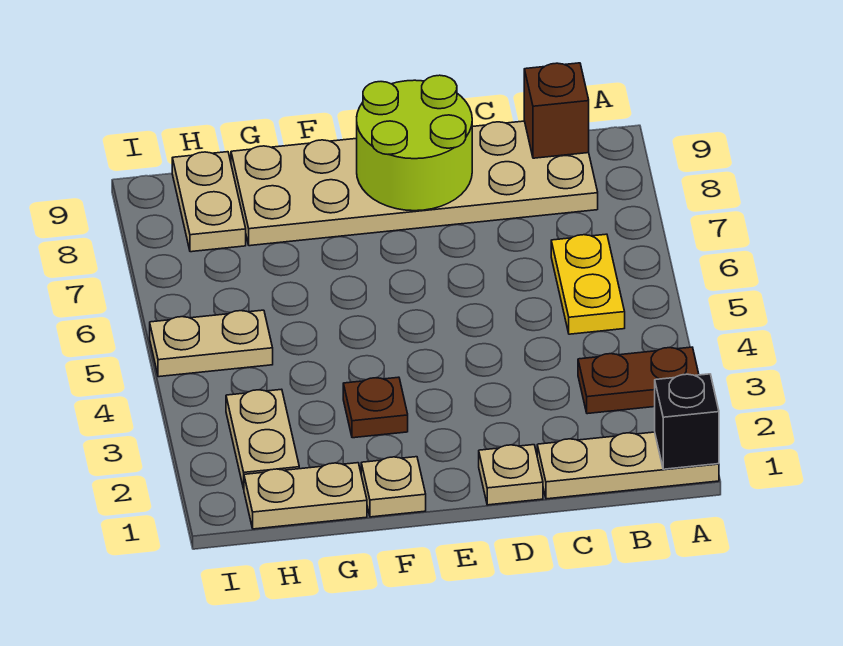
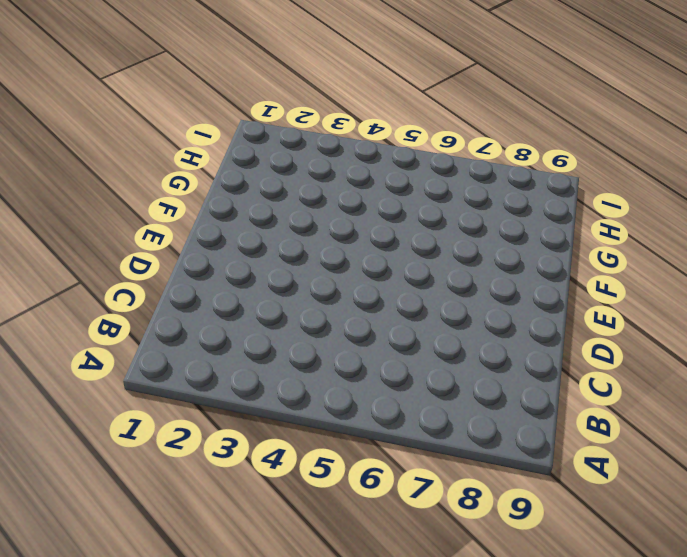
none -> tan plate A1:C1 level 1
none -> brown plate A3:B3 level 1
none -> yellow plate B5:B6 level 1

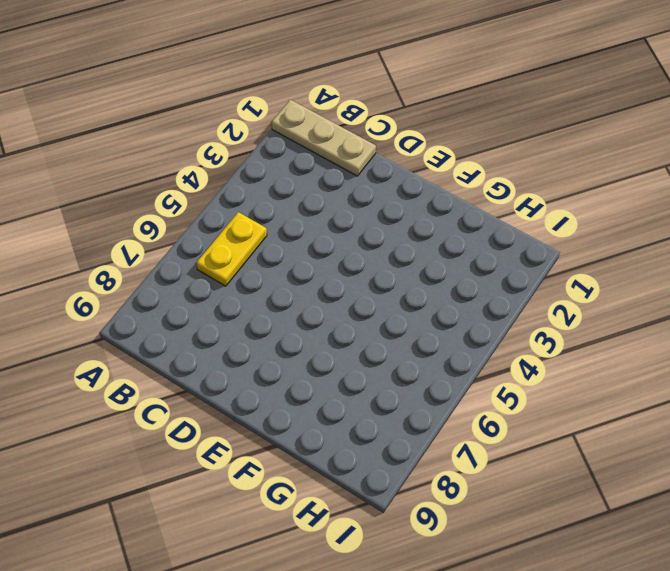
none -> brown plate A3:B3 level 1
none -> tan plate B8:G9 level 1
none -> tan plate D1 level 1

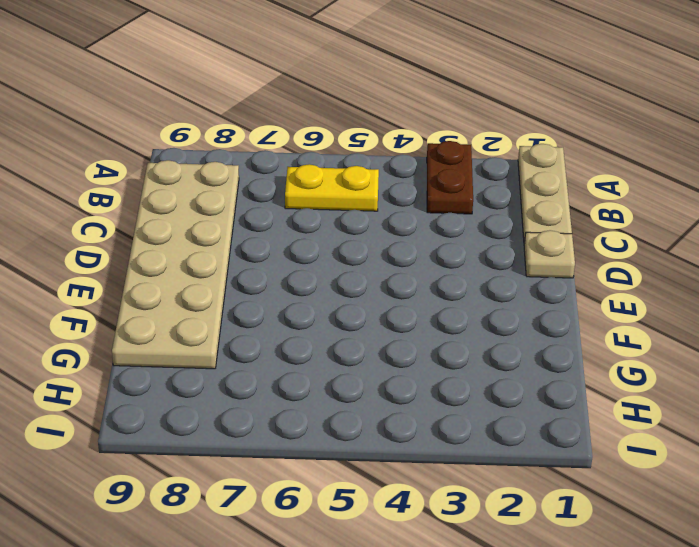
none -> tan plate F1 level 1
none -> brown plate F3 level 1
none -> tan plate G1:H1 level 1

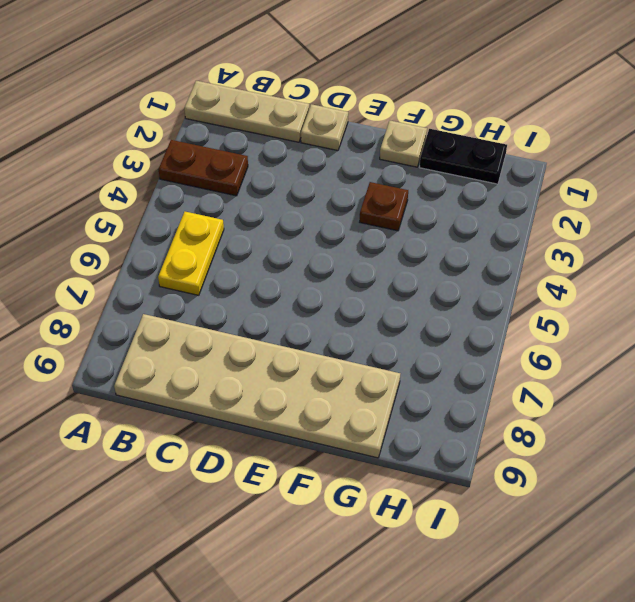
black plate G1:H1 level 1 -> tan plate G1:H1 level 1
none -> tan plate H2:H3 level 1
none -> tan plate H5:I5 level 1
none -> tan plate H8:H9 level 1

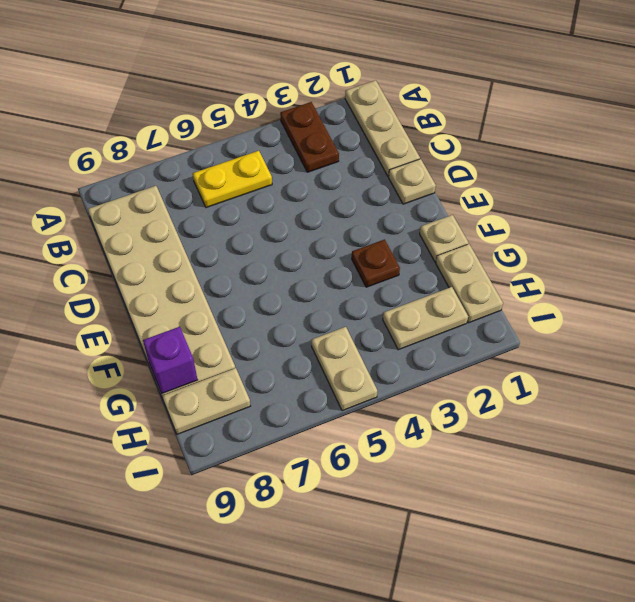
purple brick G9 level 2 -> none
none -> black brick A1 level 2
none -> brown brick B9 level 2
none -> lime round brick D8:E9 level 2

